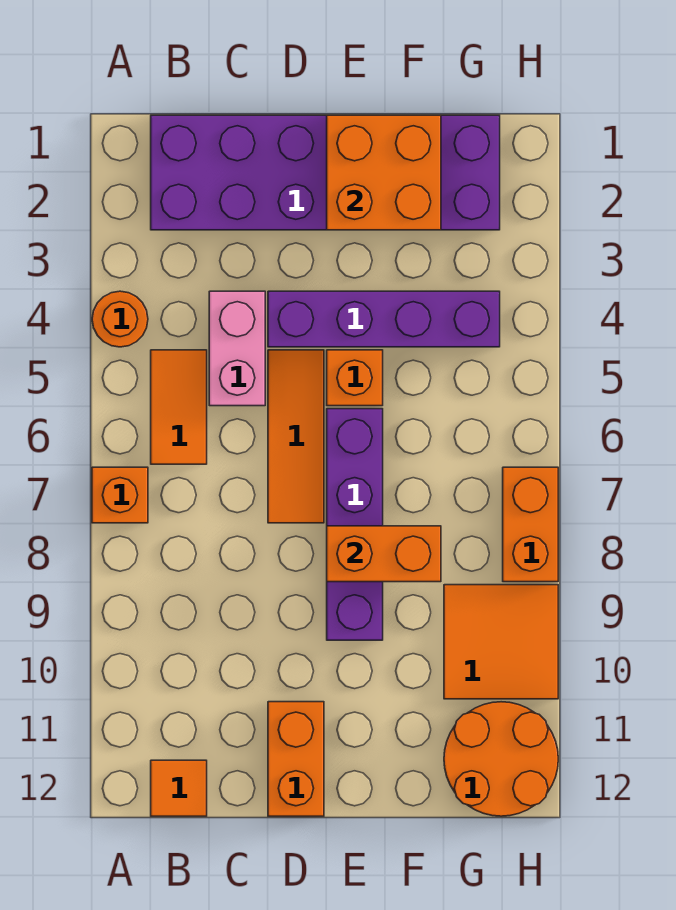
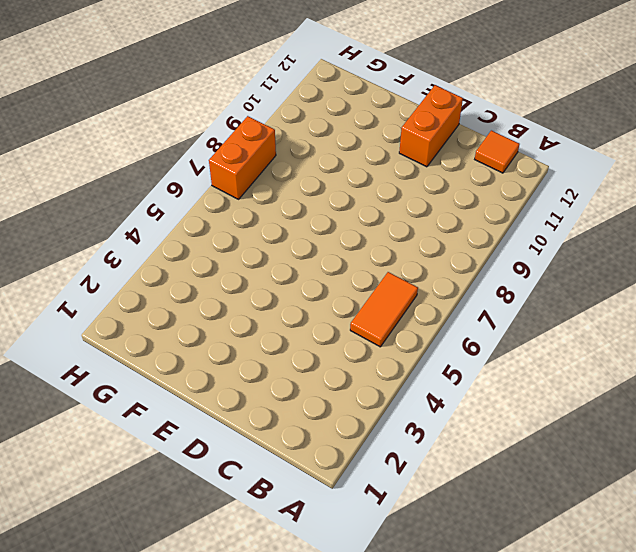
none -> orange round brick A4 level 1
none -> orange brick A7 level 1
none -> purple brick B1:G2 level 1

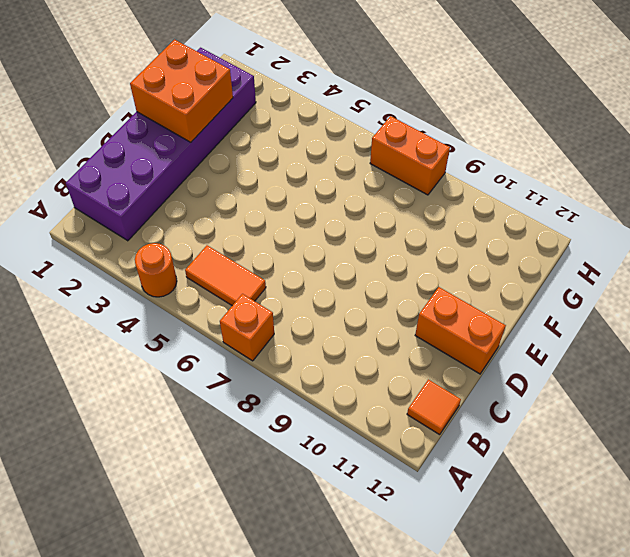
none -> pink brick C4:C5 level 1
none -> purple brick D4:G4 level 1
none -> orange tile D5:D7 level 1

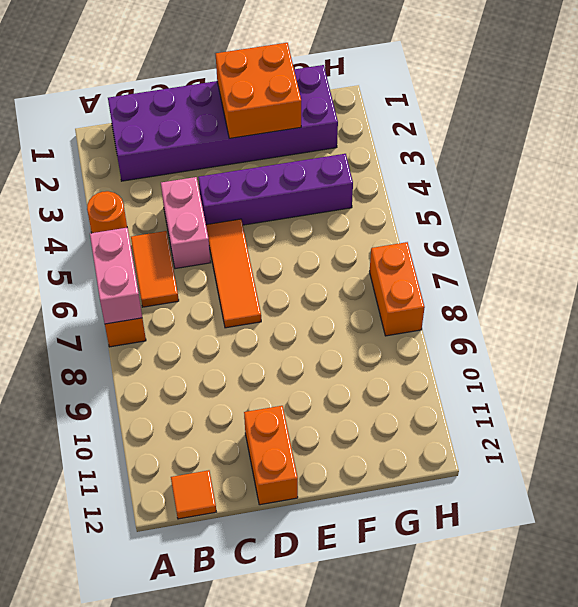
pink brick A6:A7 level 2 -> none
none -> orange brick E5 level 1
none -> purple brick E6:E9 level 1
none -> orange tile G9:H10 level 1

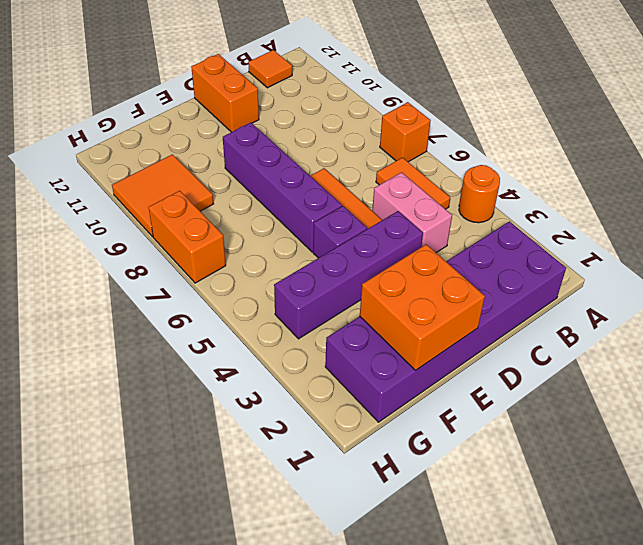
purple brick E5 level 1 -> orange brick E5 level 1
none -> orange round brick G11:H12 level 1
none -> orange brick E8:F8 level 2

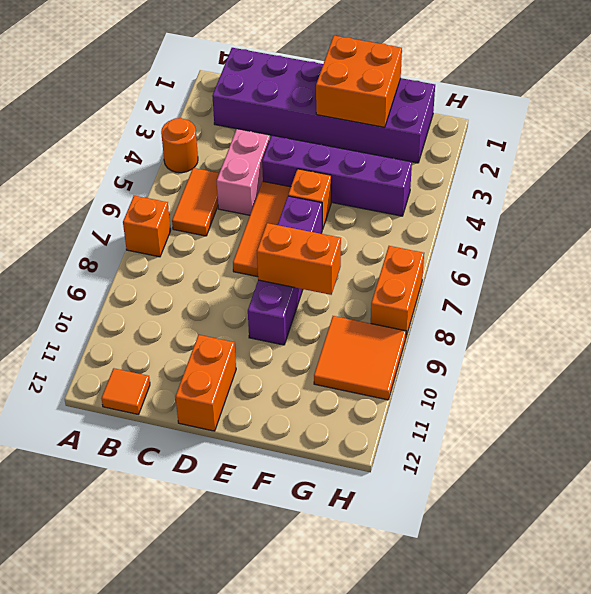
none -> orange round brick G11:H12 level 1

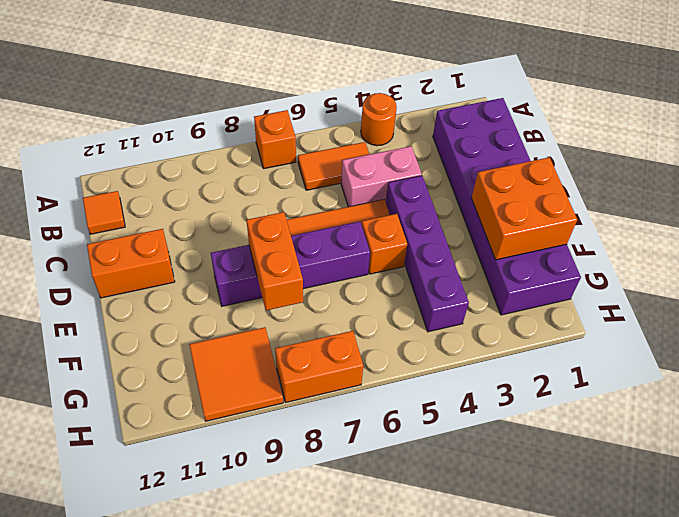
none -> orange round brick G11:H12 level 1

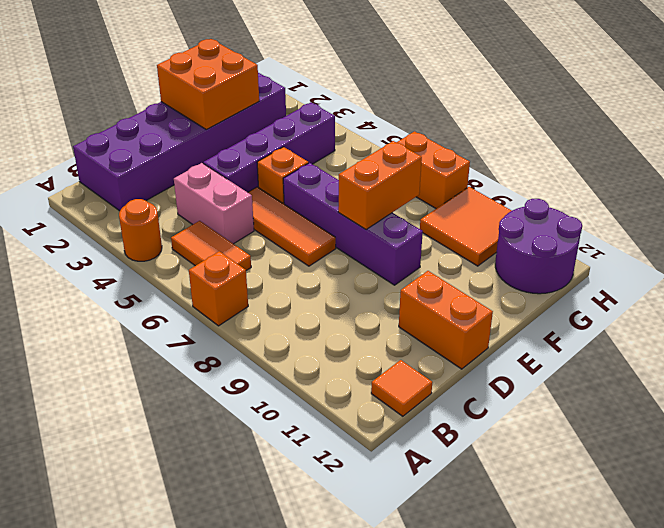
purple round brick G11:H12 level 1 -> orange round brick G11:H12 level 1

